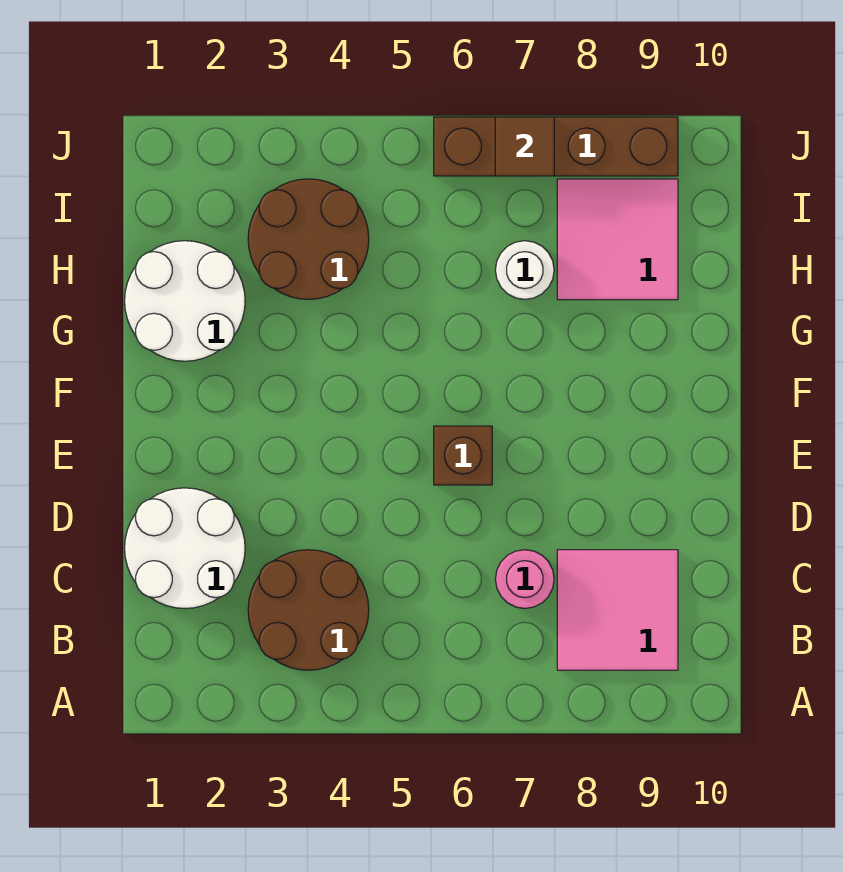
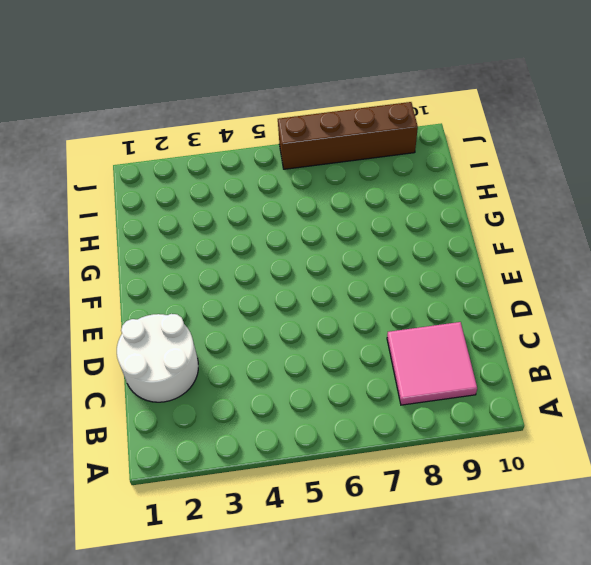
none -> brown round brick B3:C4 level 1
none -> pink round brick C7 level 1

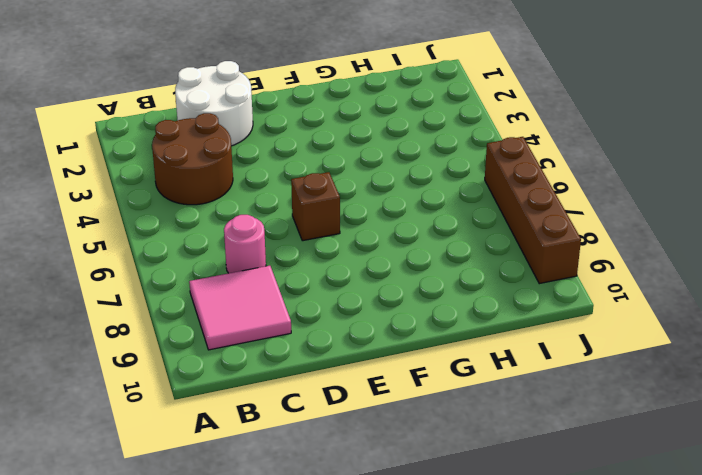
none -> white round brick G1:H2 level 1
none -> brown round brick H3:I4 level 1

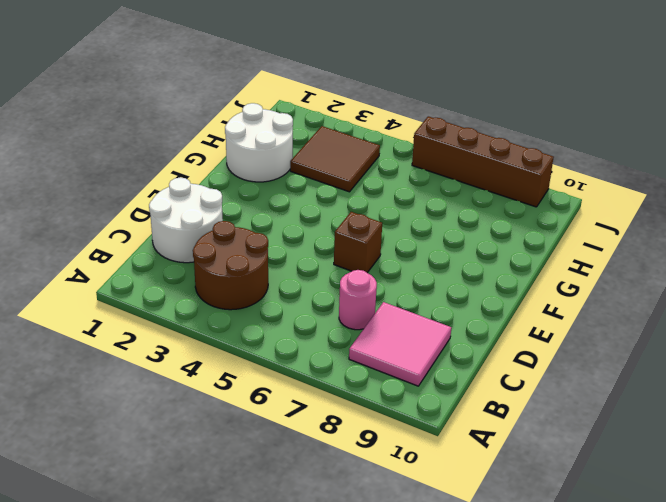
brown tile H3:I4 level 1 -> brown round brick H3:I4 level 1
none -> white round brick H7 level 1
none -> pink tile H8:I9 level 1

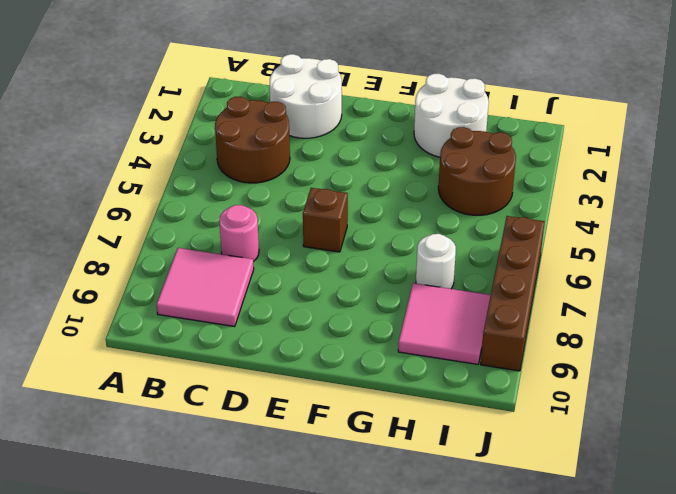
none -> brown tile J7 level 2

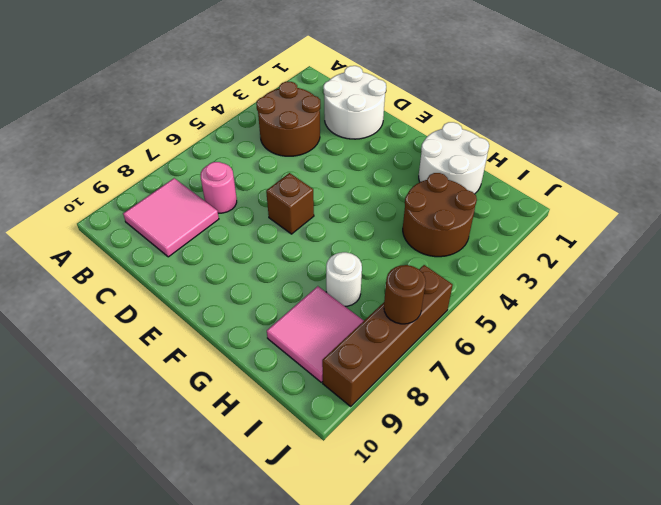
brown round brick J7 level 2 -> brown tile J7 level 2

